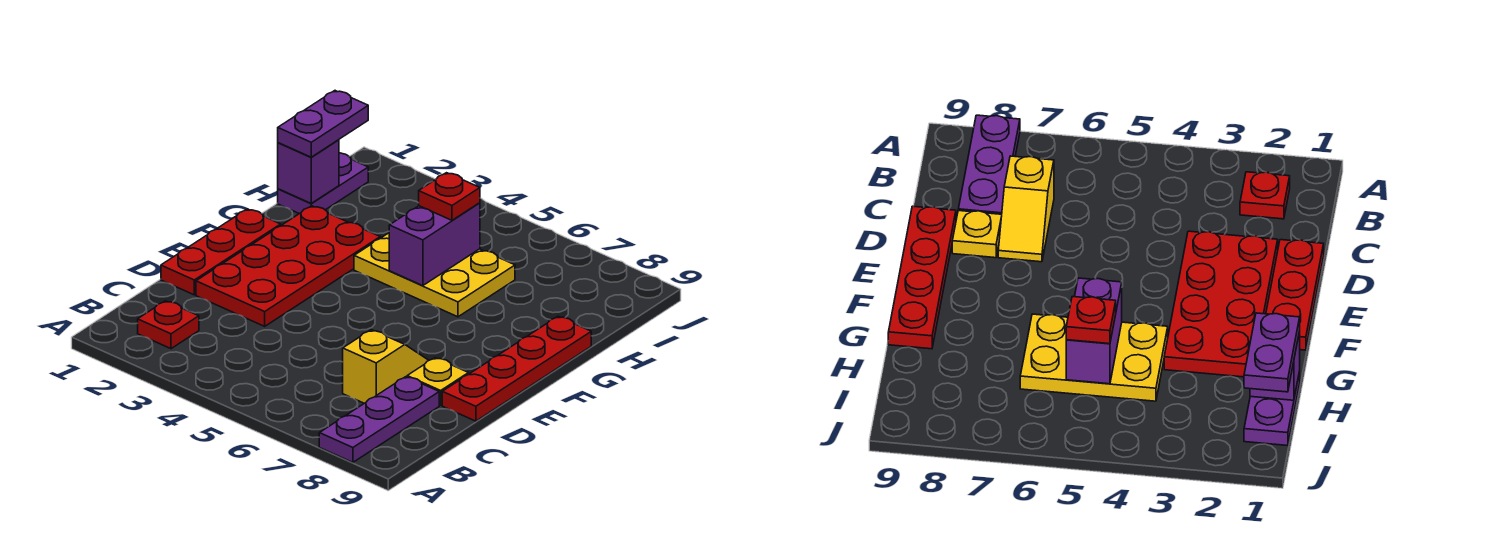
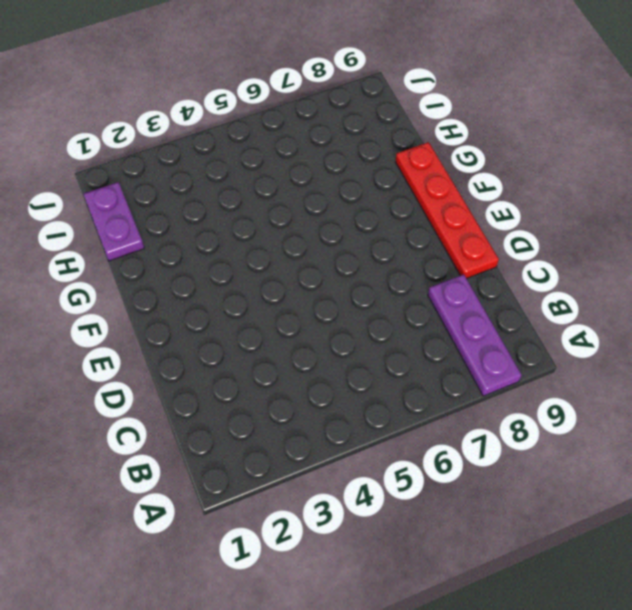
none -> red plate B2 level 1
none -> yellow slope C7:D7 level 1 top C
none -> red plate D1:F1 level 1

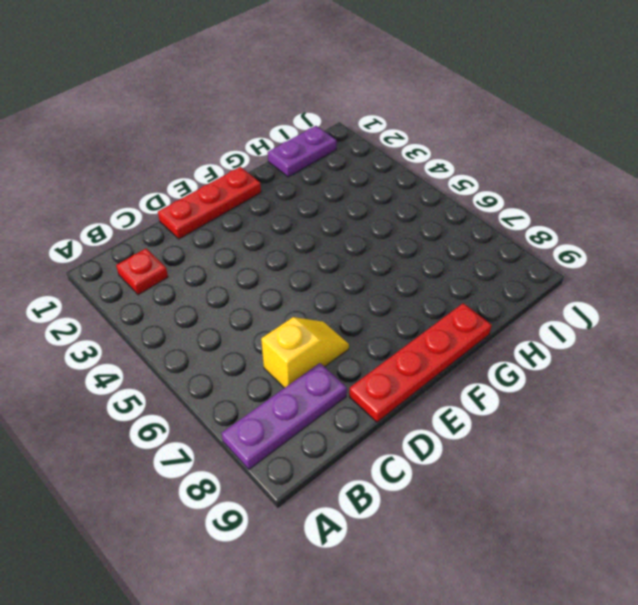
none -> red plate D2:G3 level 1
none -> yellow plate D8 level 1
none -> yellow plate G4:H6 level 1

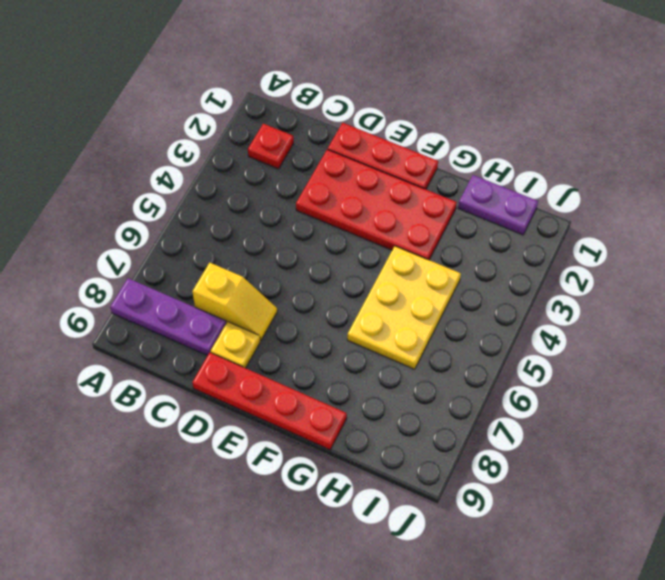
none -> purple brick G5:H5 level 2
none -> purple brick H1 level 2
none -> purple plate H1:I1 level 3

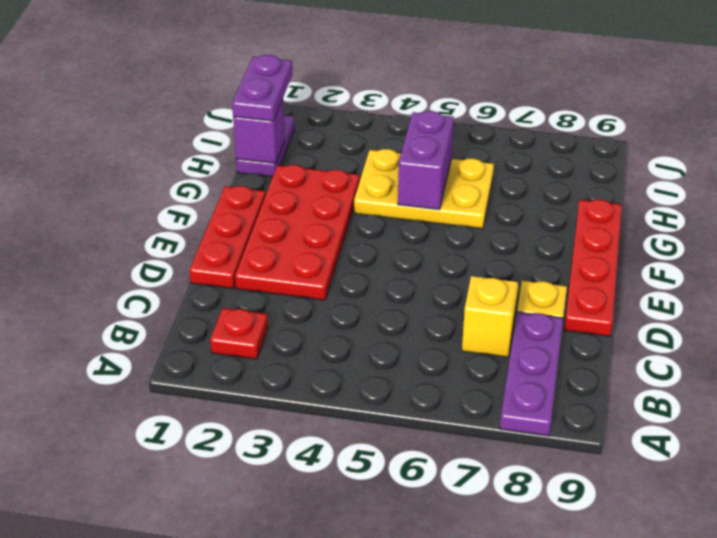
none -> red plate H5 level 3

